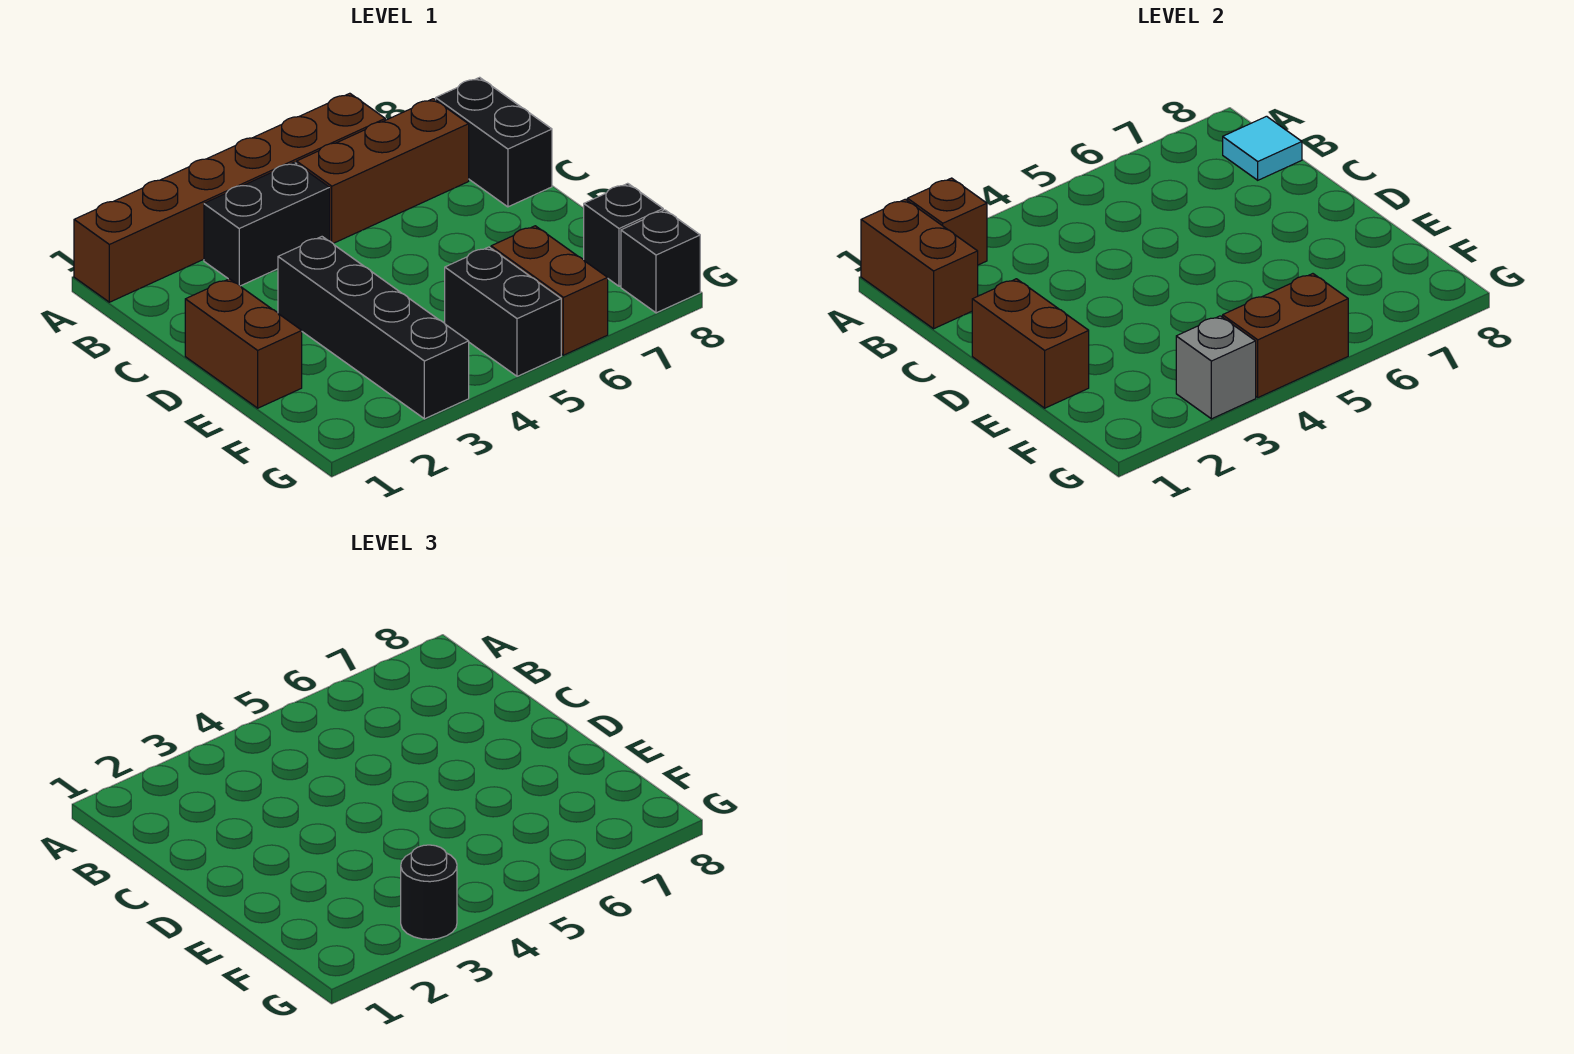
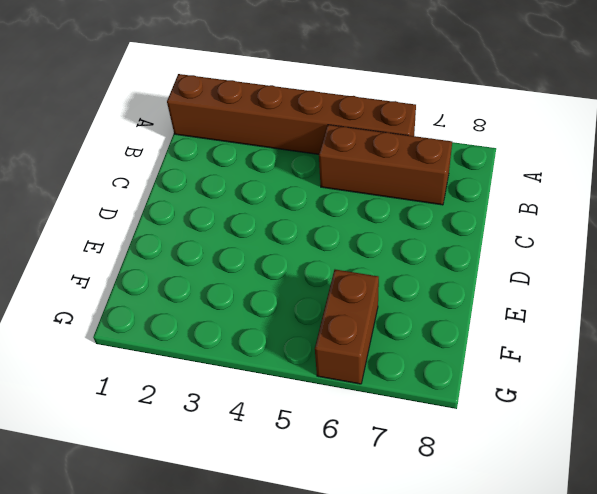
none -> black brick B3:B4 level 1
none -> black brick B8:C8 level 1
none -> brown brick D1:E1 level 1

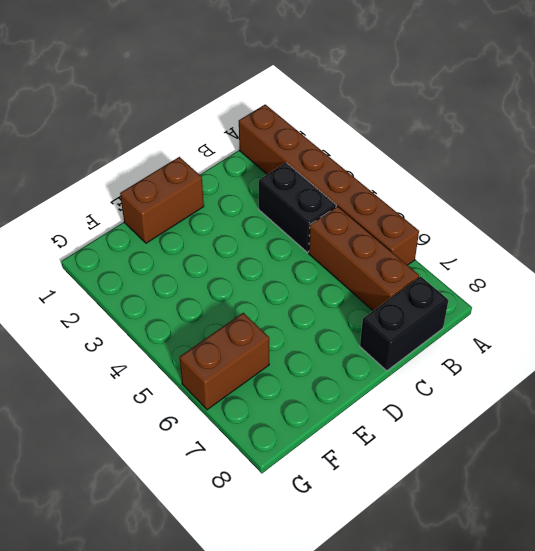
none -> black brick D3:G3 level 1
none -> black brick F5:G5 level 1
none -> black brick F8 level 1

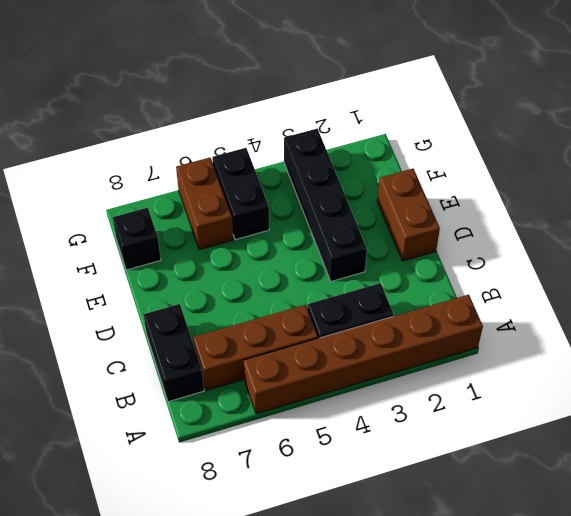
none -> black brick G8 level 1
none -> brown brick A1:B1 level 2
none -> brown brick A2 level 2

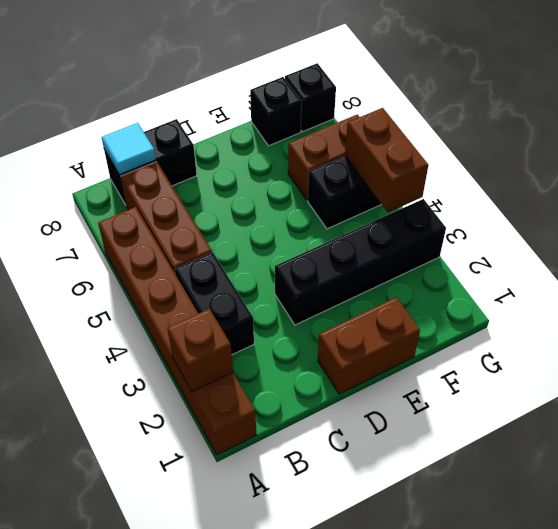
none -> brown brick A1:B1 level 2
none -> brown brick D1:E1 level 2
none -> grey brick G3 level 2

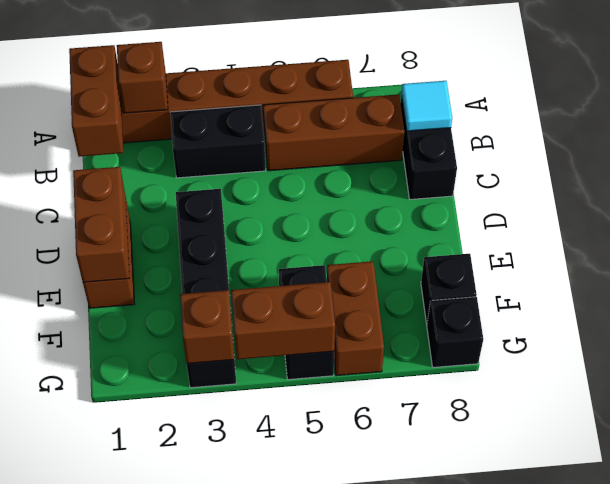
brown brick G3 level 2 -> grey brick G3 level 2
none -> black round brick G3 level 3

